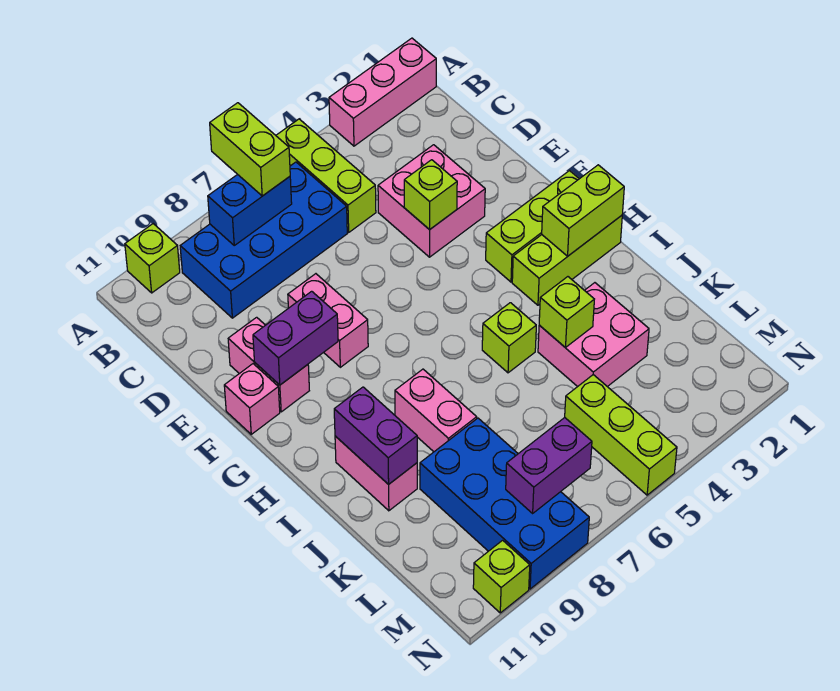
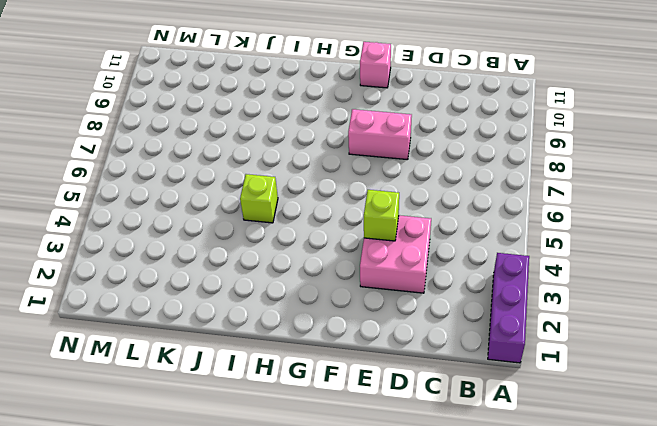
purple brick A1:A3 level 1 -> pink brick A1:A3 level 1
none -> lime brick A5:C5 level 1
none -> lime brick A10 level 1
none -> blue brick B6:C9 level 1

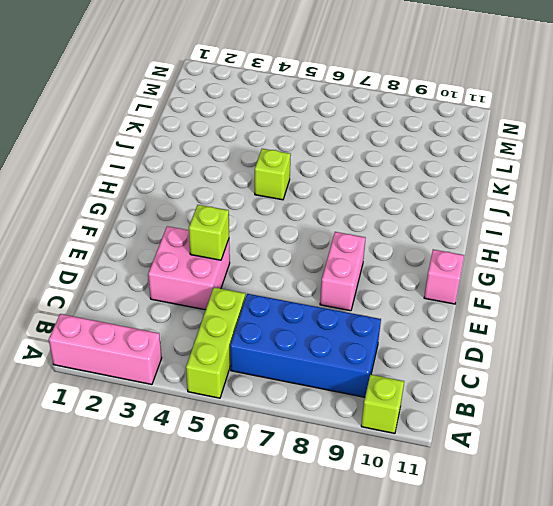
none -> pink brick E10:F10 level 1
none -> lime brick G1:G3 level 1
none -> lime brick H1:H3 level 1

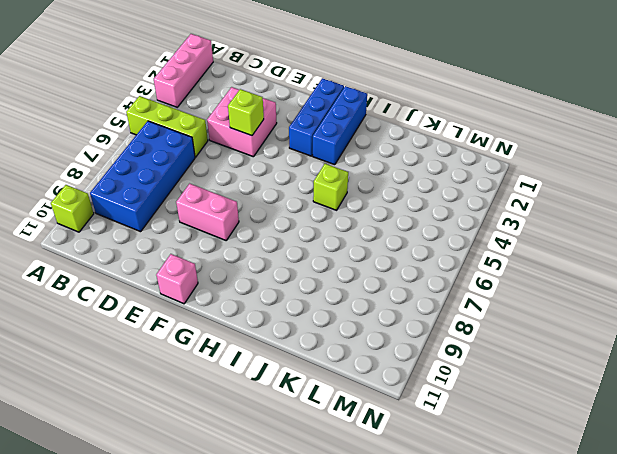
blue brick G1:G3 level 1 -> lime brick G1:G3 level 1
blue brick H1:H3 level 1 -> lime brick H1:H3 level 1
none -> pink brick E10:F10 level 1
none -> pink brick I8:J8 level 1
none -> pink brick I10:J10 level 1

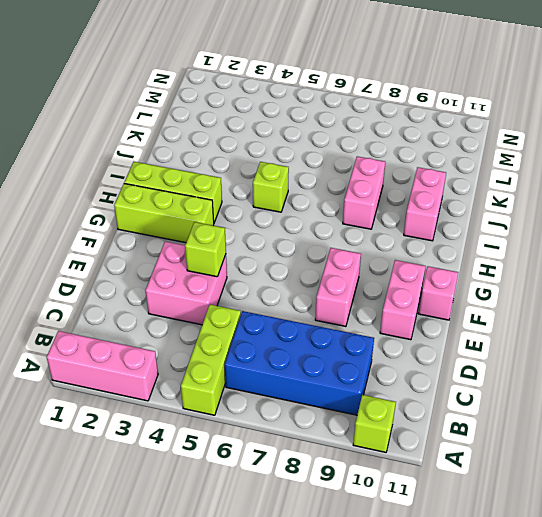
none -> pink brick J3:K4 level 1
none -> blue brick K8:N9 level 1
none -> lime brick L5:N5 level 1

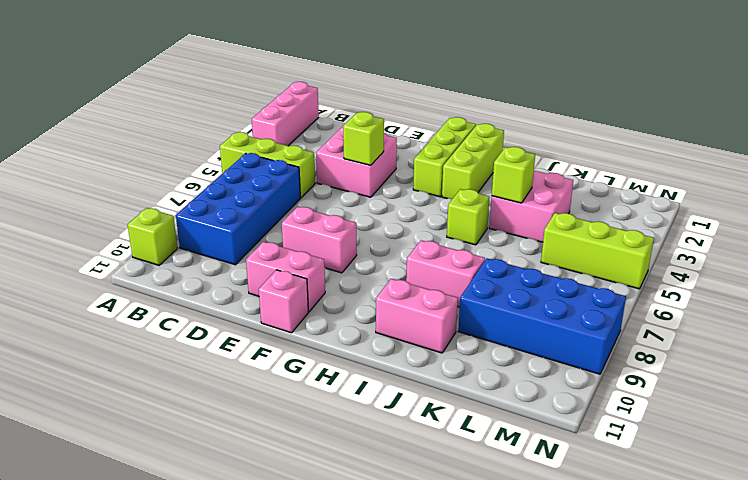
none -> lime brick N10 level 1
none -> blue brick B7:B8 level 2
none -> purple brick F9:F10 level 2

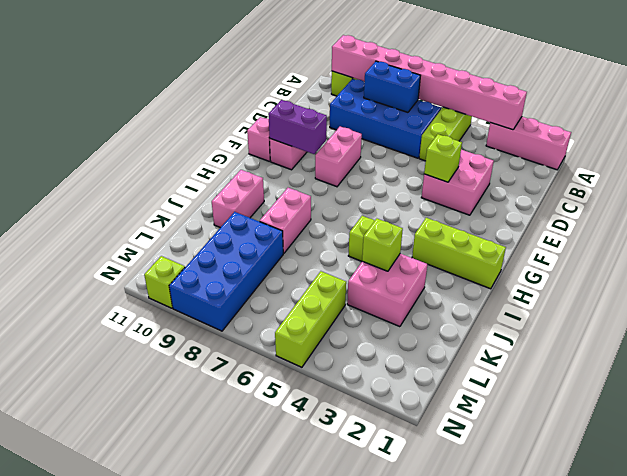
pink brick A3:A10 level 2 -> none
none -> lime brick G1:G3 level 1
none -> lime brick H1:H2 level 2
none -> purple brick I10:J10 level 2

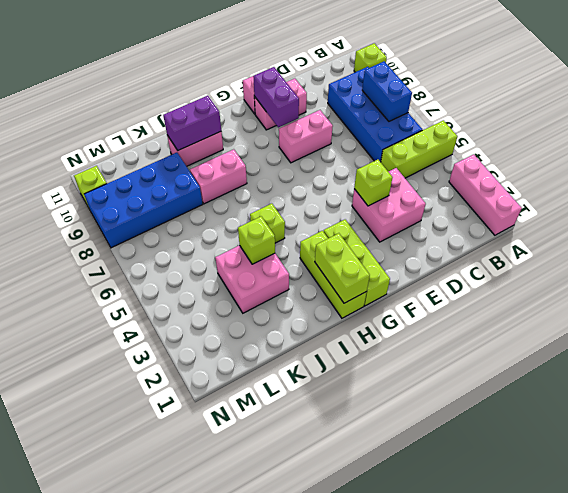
none -> lime brick L5:N5 level 1
none -> purple brick M7:M8 level 2
none -> lime brick A7:B7 level 3

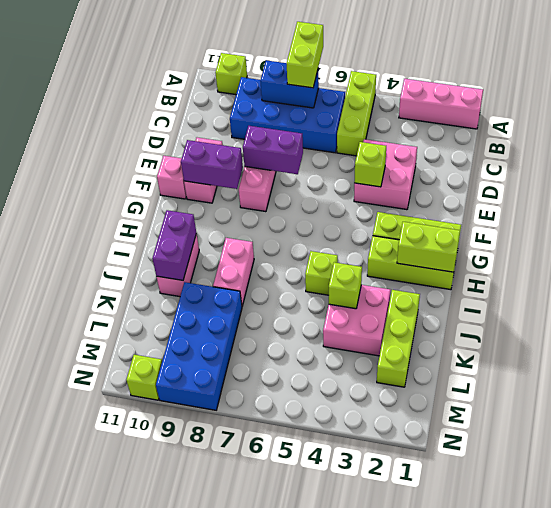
purple brick E7:E8 level 2 -> purple brick M7:M8 level 2
lime brick J2:L2 level 1 -> lime brick L5:N5 level 1

